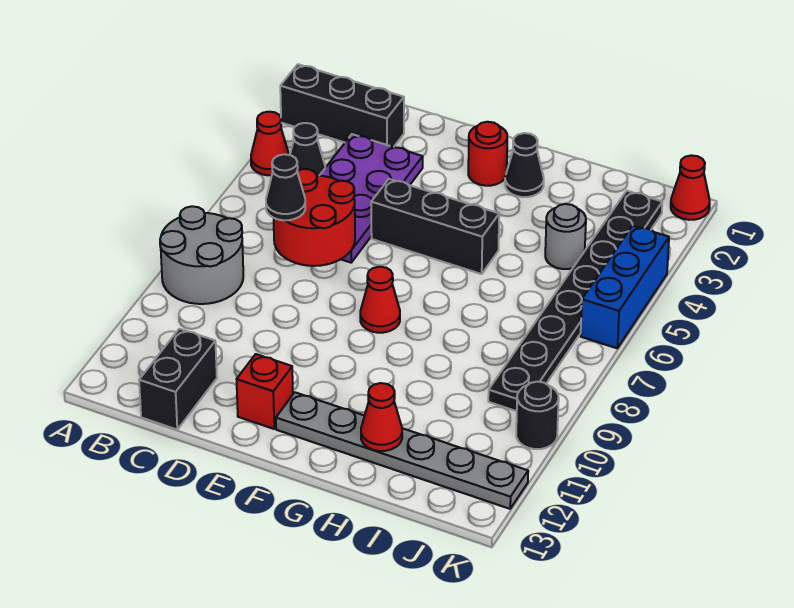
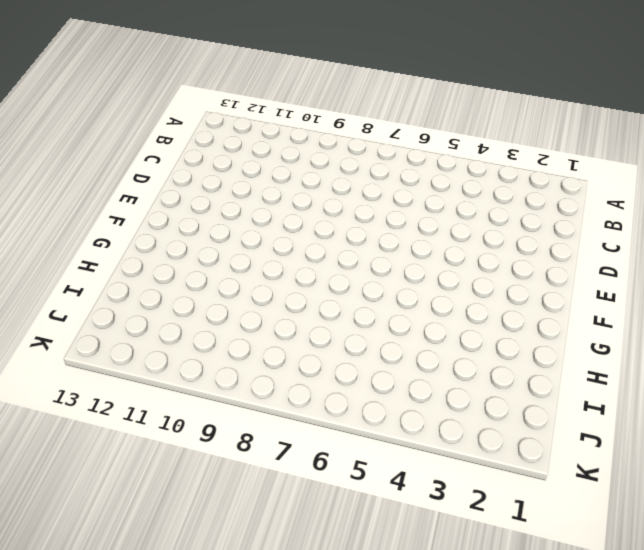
none -> black brick A2:C2 level 1
none -> red cone A4 level 1
none -> grey round brick A8:B9 level 1

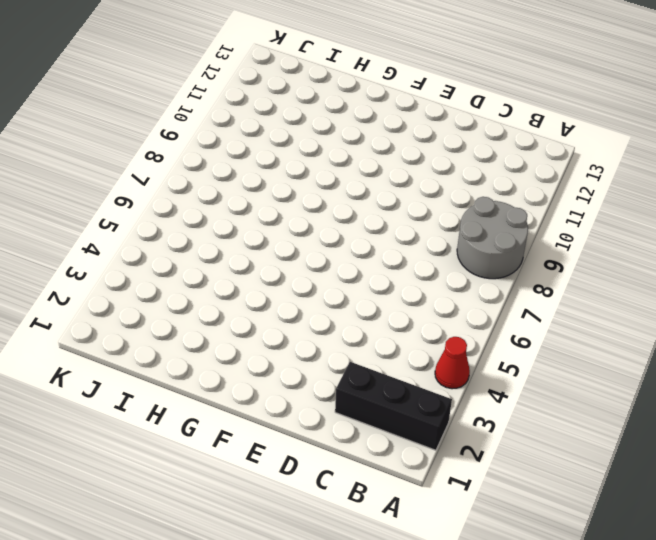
none -> black cone B4 level 1
none -> purple plate C3:D6 level 1
none -> black brick C12:C13 level 1

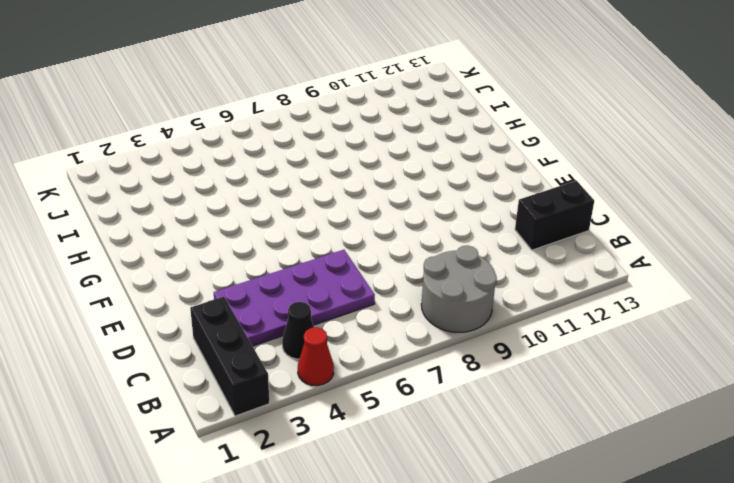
none -> black brick E5:G5 level 1
none -> red brick E12 level 1
none -> red round brick F2 level 1

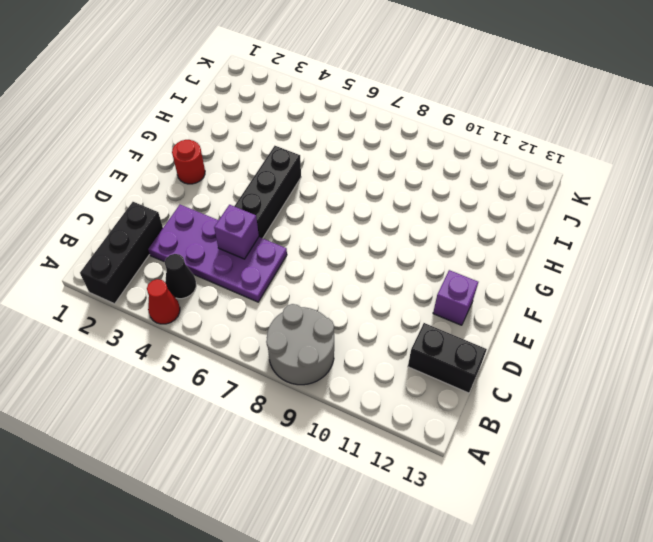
purple brick D5 level 2 -> none
purple brick E12 level 1 -> red brick E12 level 1
none -> red cone F8 level 1
none -> grey plate F12:K12 level 1
none -> black cone G2 level 1

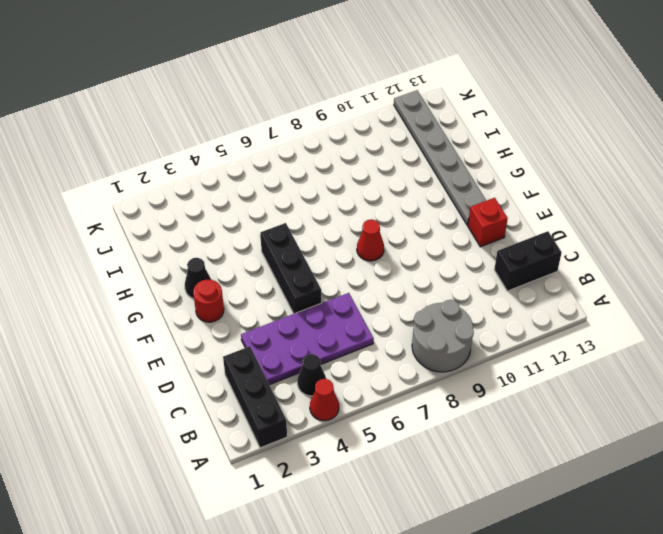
none -> grey round brick I4 level 1
none -> black plate J2:J9 level 1
none -> red cone K1 level 1

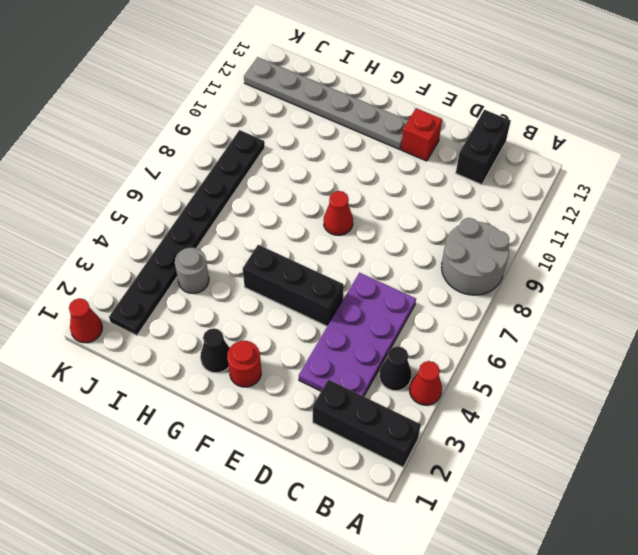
none -> blue brick K4:K6 level 1
none -> black round brick K10 level 1
none -> red round brick C6:D7 level 2

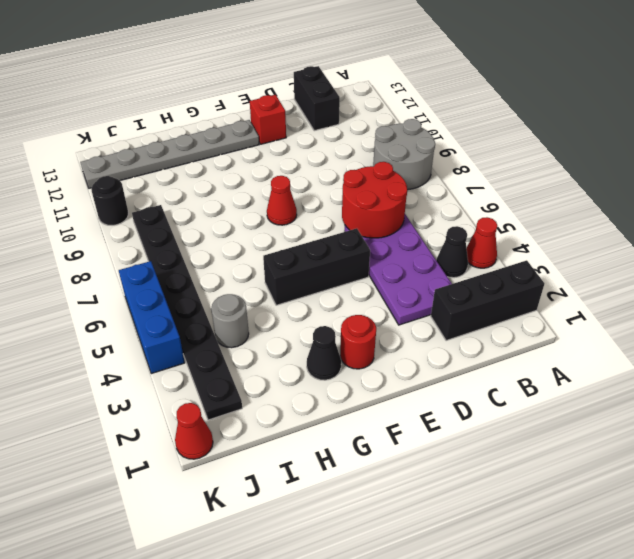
none -> red cone H12 level 2
none -> black cone C7 level 3

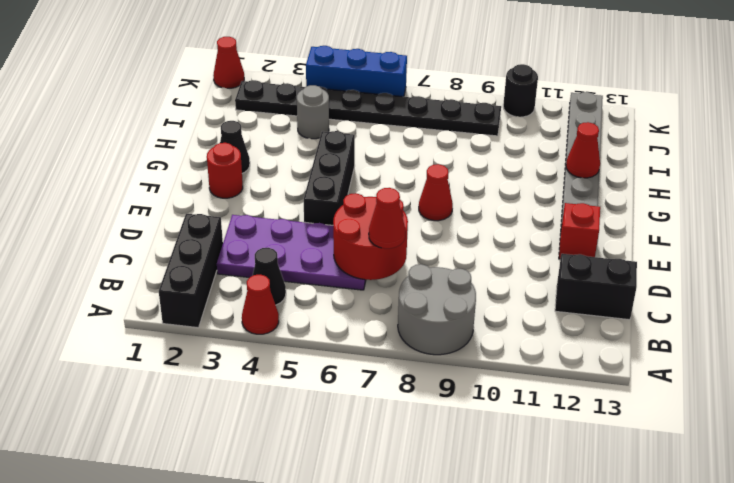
red cone C7 level 3 -> black cone C7 level 3

